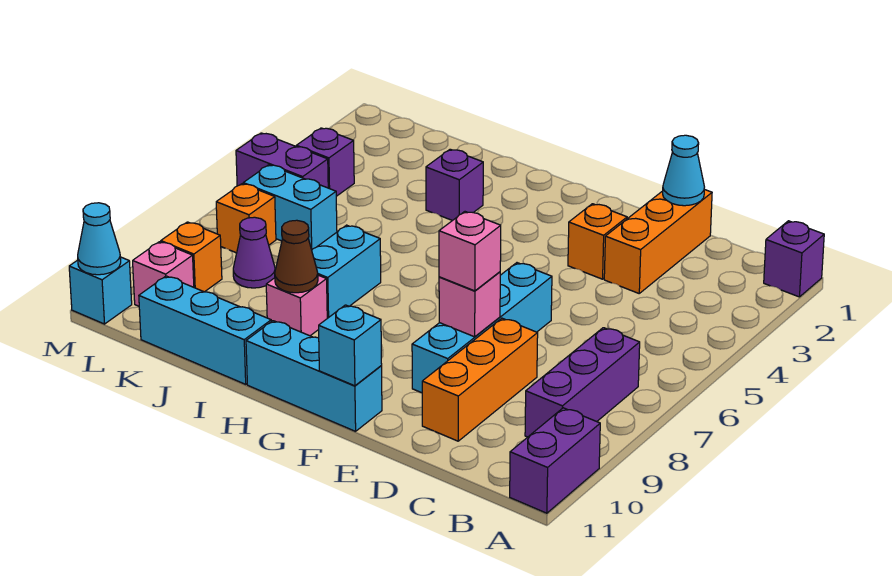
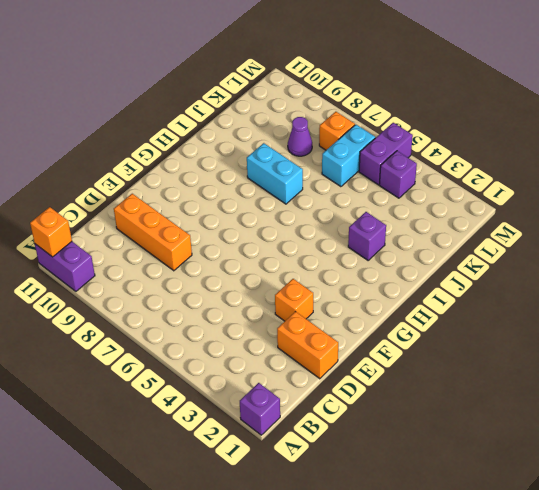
orange brick A11 level 2 -> orange brick L9 level 1
orange brick D1:D2 level 1 -> orange brick D1:D3 level 1
none -> purple brick B7:B9 level 1
none -> cyan brick E6:E9 level 1
none -> cyan brick F11:H11 level 1

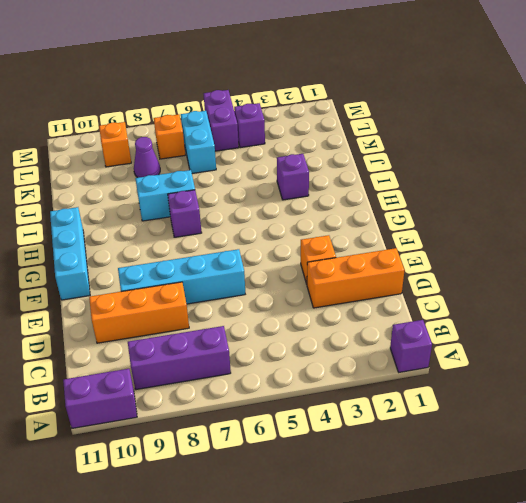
purple brick H7 level 1 -> none
none -> pink brick I9 level 1
none -> cyan brick I11:K11 level 1
none -> pink brick L10 level 1

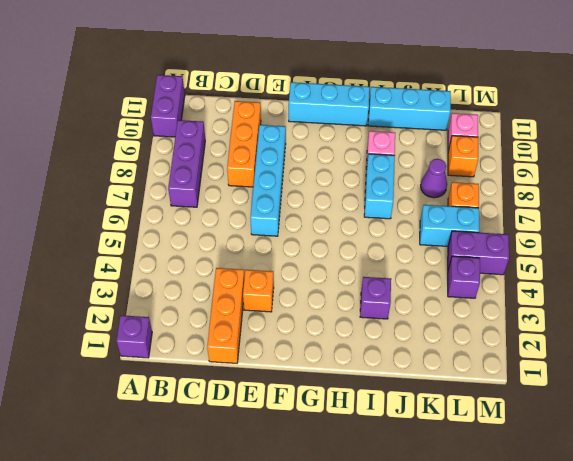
none -> cyan brick M11 level 1
none -> cyan cone D1 level 2
none -> pink brick E8 level 2

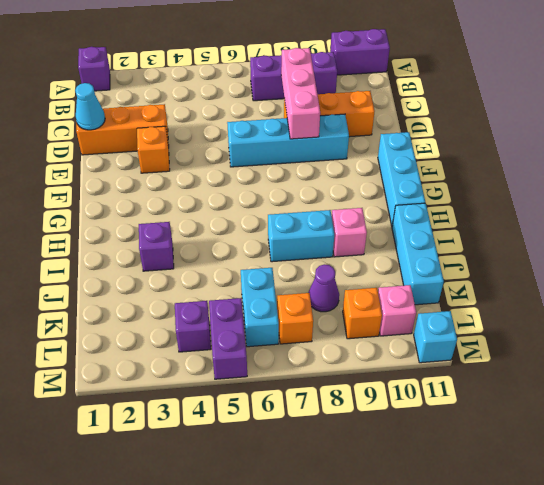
pink brick C8:E8 level 2 -> pink brick E8 level 2
none -> cyan brick F11 level 2
none -> brown cone I9 level 2
none -> cyan cone M11 level 2

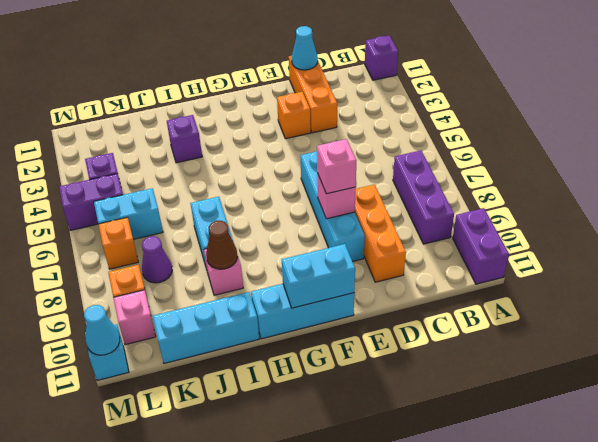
cyan brick F11:G11 level 2 -> cyan brick F11 level 2

